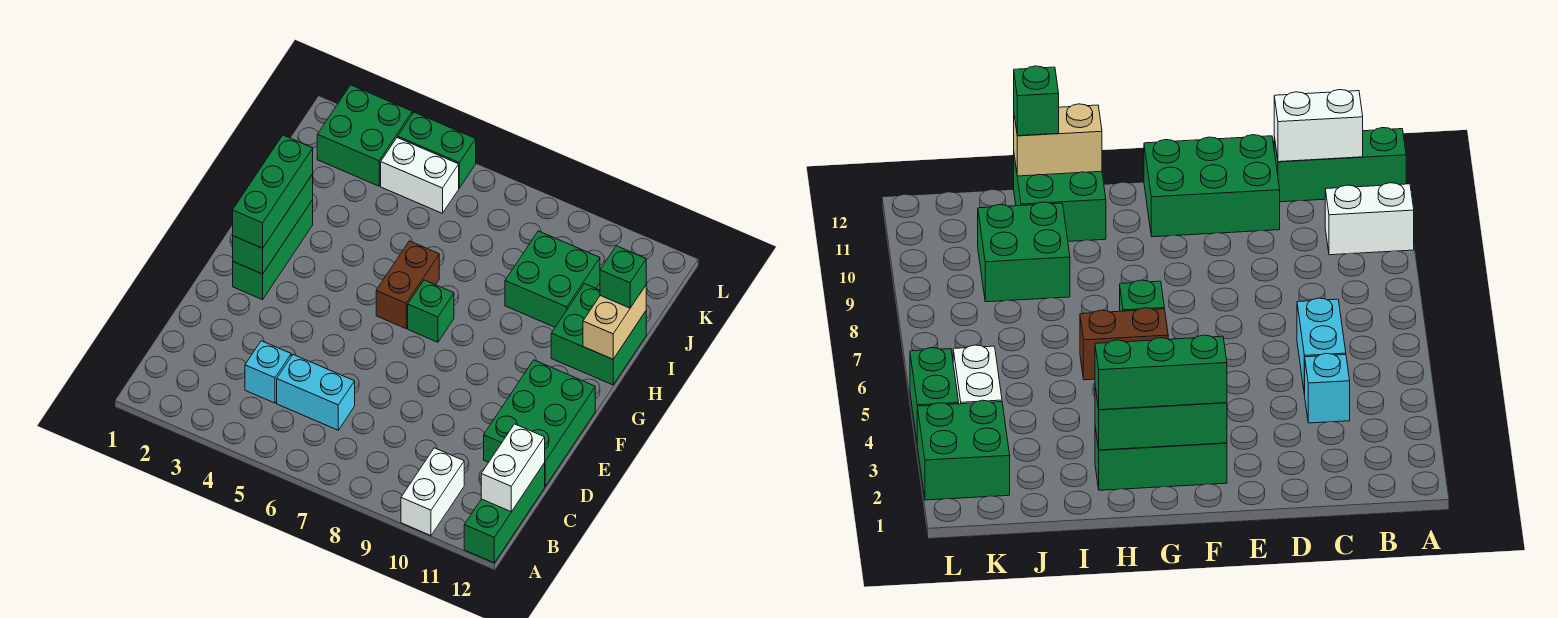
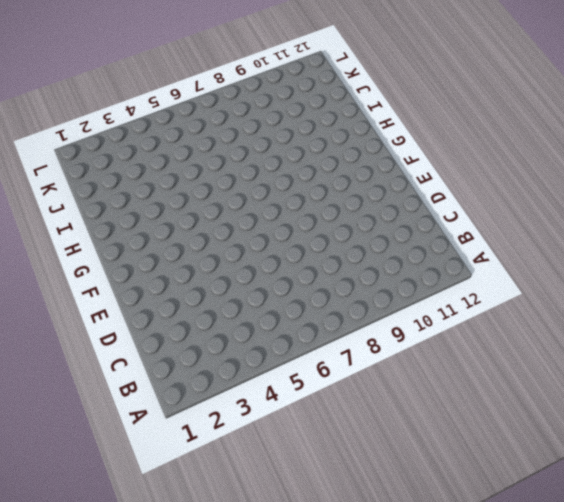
none -> white brick A10:B10 level 1
none -> green brick A12:C12 level 1
none -> cyan brick C4 level 1

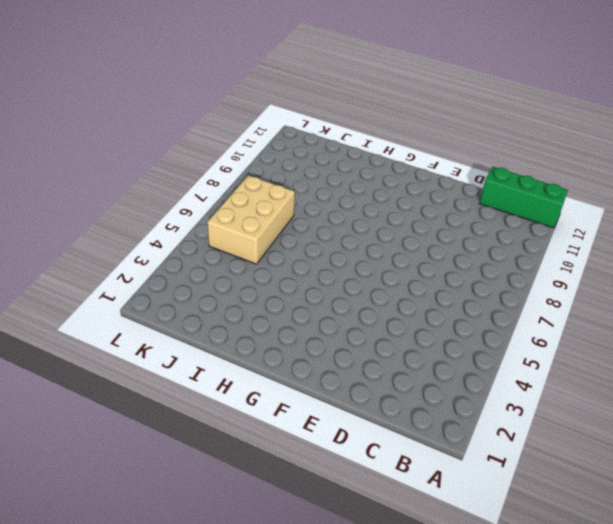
tan brick J5:K7 level 1 -> white brick K4:K5 level 1
none -> white brick A10:B10 level 1
none -> cyan brick C4 level 1
none -> cyan brick C5:C6 level 1

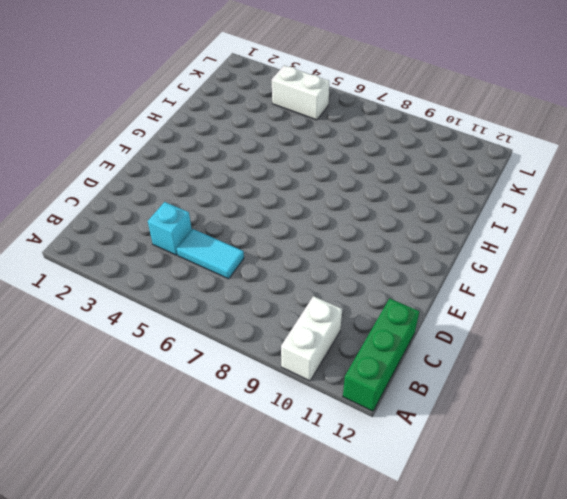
cyan tile C5:C6 level 1 -> cyan brick C5:C6 level 1
none -> green brick D11:F12 level 1
none -> green brick F2:H2 level 1
none -> brown brick G6:H6 level 1

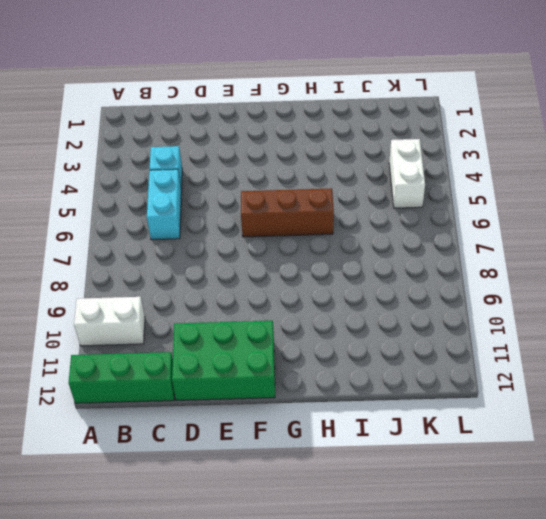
brown brick F6:H6 level 1 -> brown brick G6:H6 level 1
none -> green brick F2:H2 level 1
none -> green brick G7 level 1
none -> green brick H11:I12 level 1

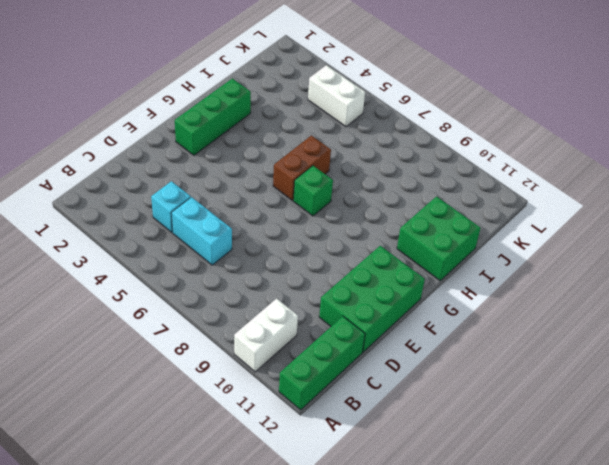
none -> green brick I9:J10 level 1
none -> green brick K2:L3 level 1
none -> green brick L4:L5 level 1

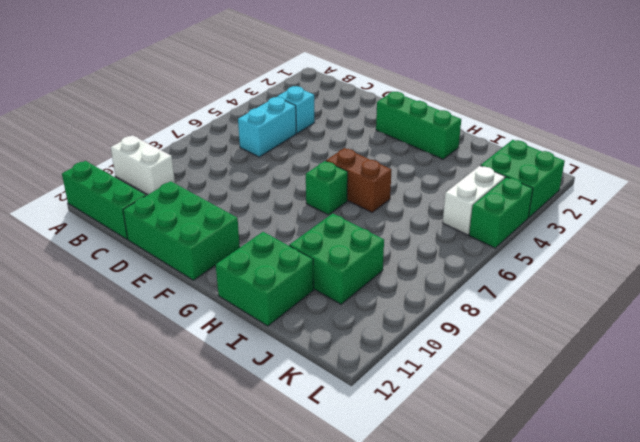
none -> white brick B12:C12 level 2
none -> green brick F2:H2 level 2
none -> tan brick H12:I12 level 2

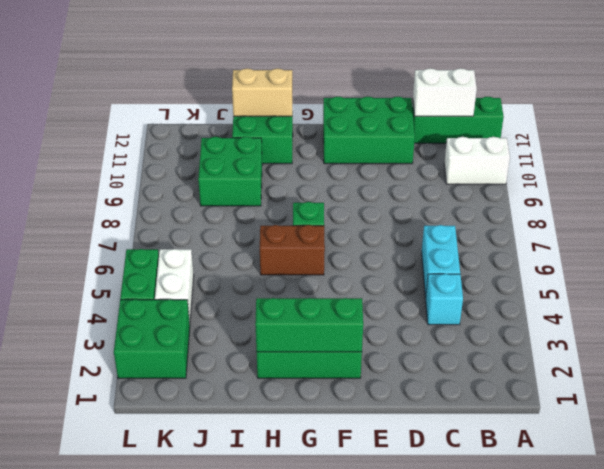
none -> green brick F2:H2 level 3
none -> green brick I12 level 3

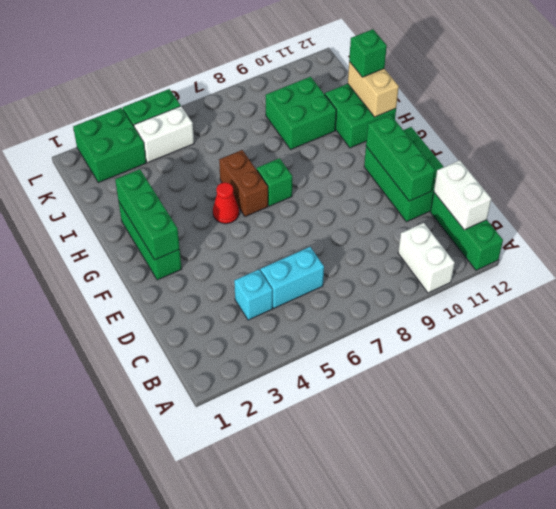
green brick D11:F11 level 2 -> green brick F2:H2 level 3
red cone G5 level 1 -> none

